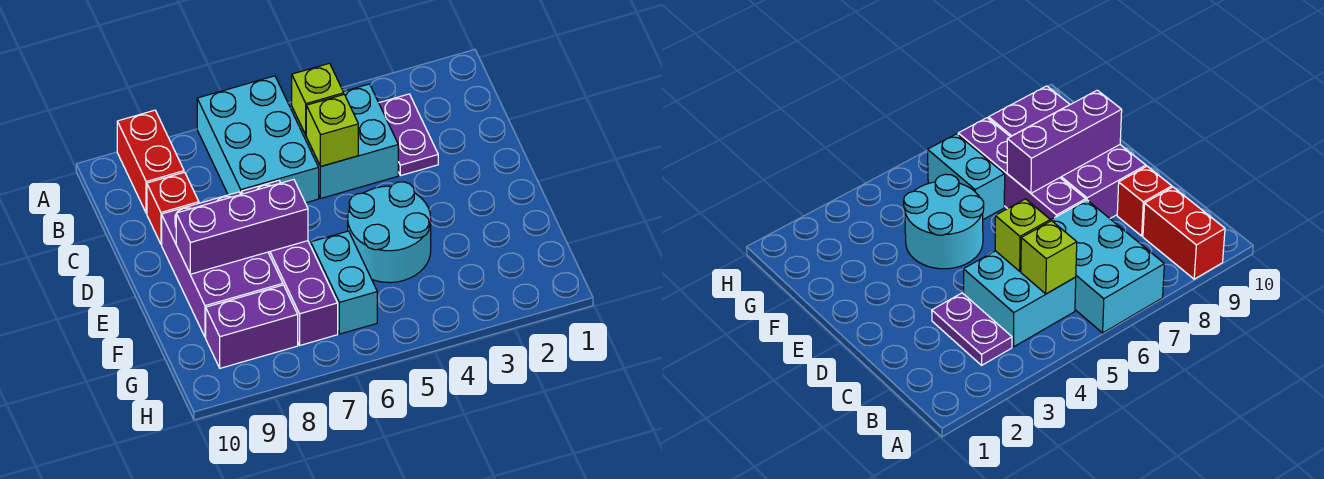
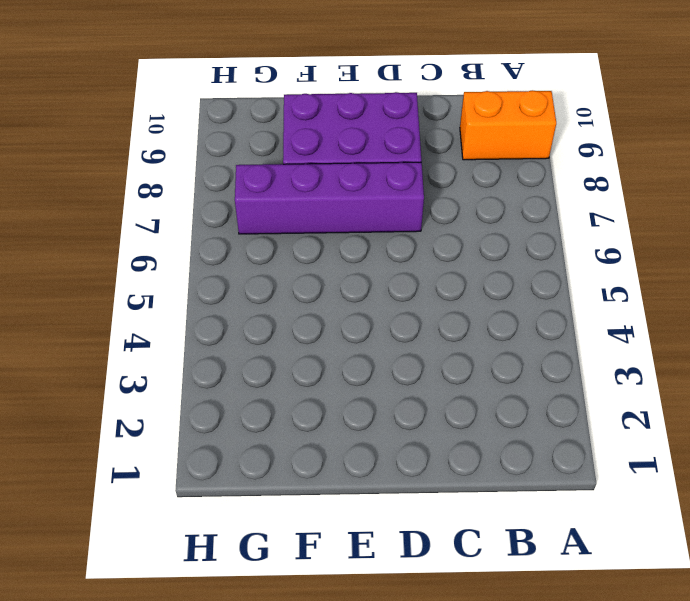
orange brick A9:B9 level 1 -> red brick A9:B9 level 1
none -> cyan brick A6:C7 level 1
none -> purple plate B3:C3 level 1
none -> cyan brick B4:C5 level 1

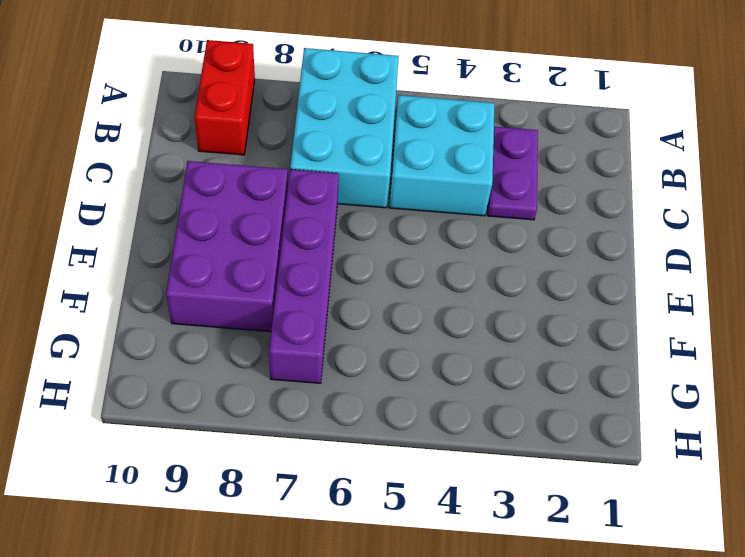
none -> red brick C9 level 1
none -> cyan round brick E4:F5 level 1
none -> cyan brick F6:G6 level 1

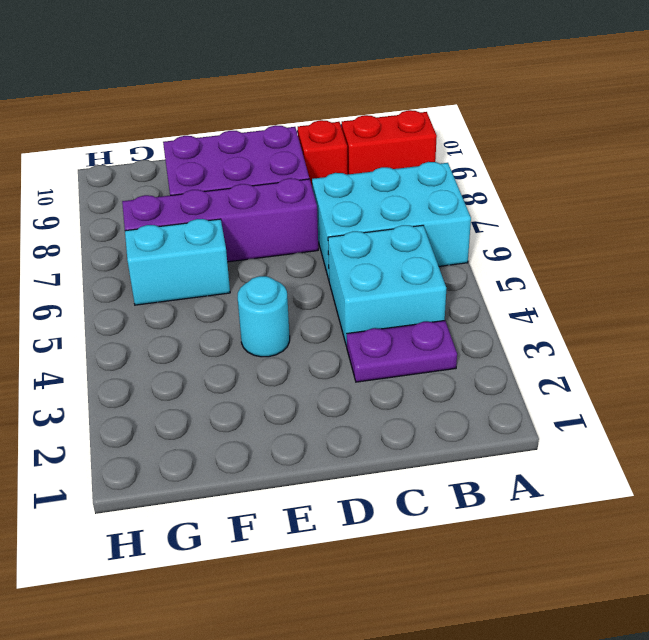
cyan round brick E4 level 1 -> cyan round brick E4:F5 level 1
none -> purple brick G8:G9 level 1
none -> lime brick B5 level 2
none -> lime brick C5 level 2

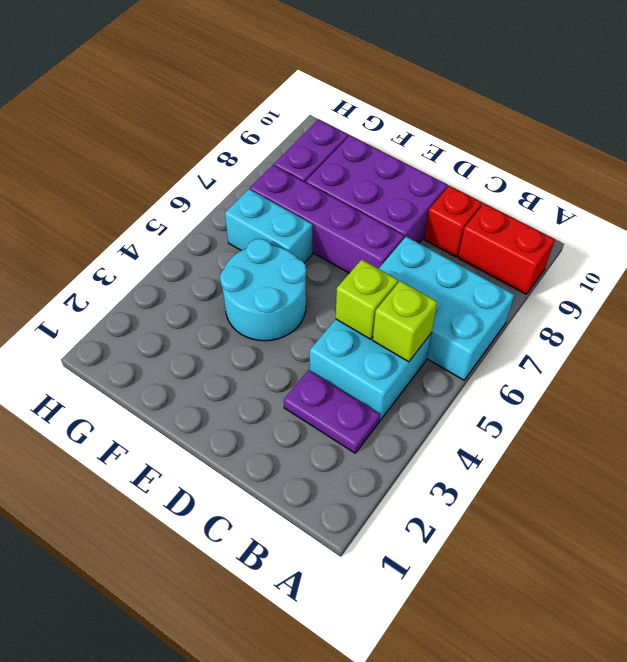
none -> purple brick E7:E9 level 2

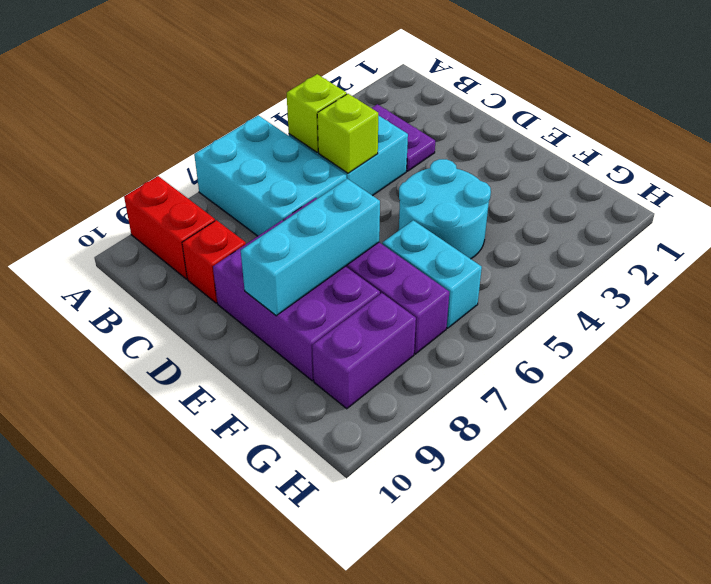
cyan brick E7:E9 level 2 -> purple brick E7:E9 level 2

